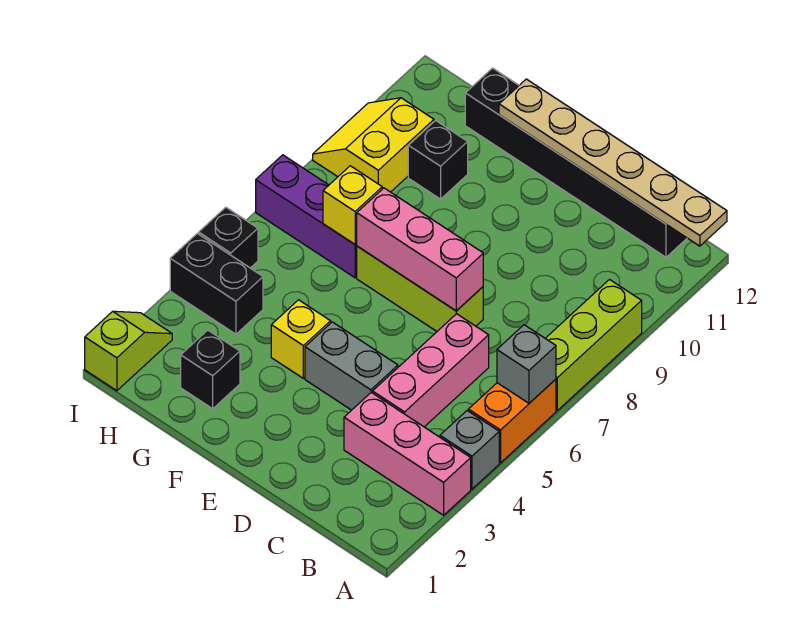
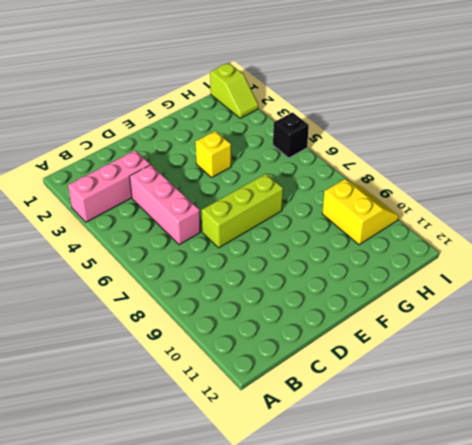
none -> grey brick A4 level 1
none -> orange brick A5:A6 level 1
none -> lime brick A7:A9 level 1

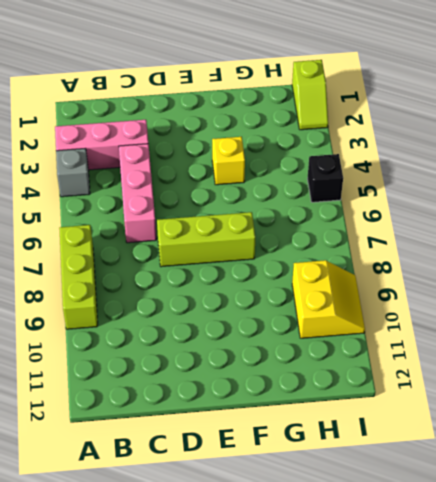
none -> orange brick A5:A6 level 1
none -> black brick B12:G12 level 1
none -> grey brick D4:E4 level 1

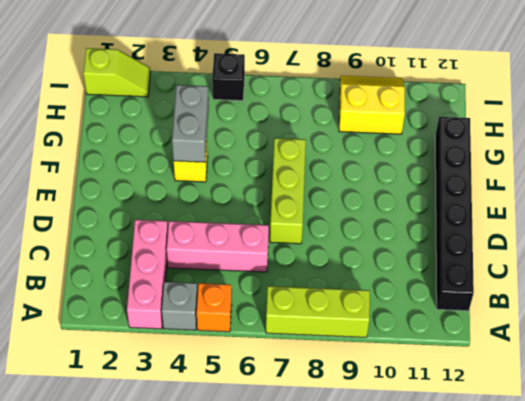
orange brick A5 level 1 -> orange brick A5:A6 level 1
grey brick F4:G4 level 2 -> grey brick D4:E4 level 1
none -> black brick G2 level 1
none -> purple brick G7:I7 level 1
none -> black brick G10 level 1

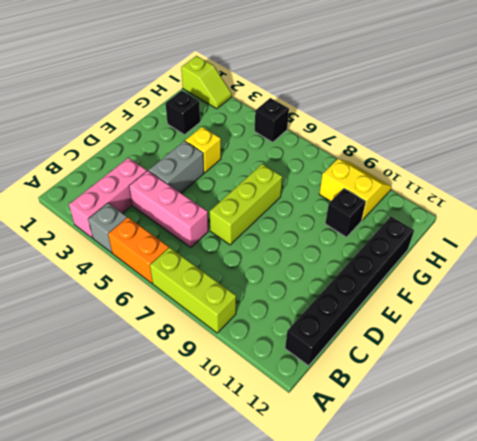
none -> purple brick G7:I7 level 1
none -> black brick H4:I4 level 1
none -> grey brick A6 level 2

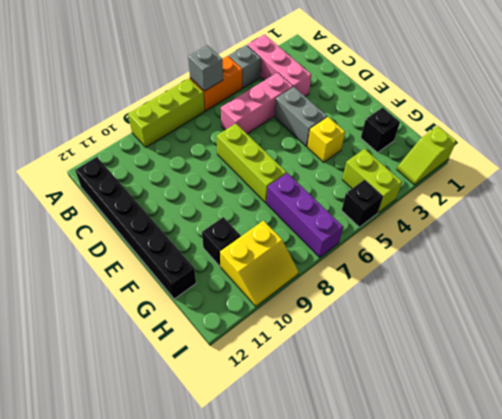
lime brick H4:I4 level 1 -> black brick H4:I4 level 1
none -> tan plate A12:F12 level 2
none -> pink brick D7:F7 level 2
none -> yellow brick G7 level 2

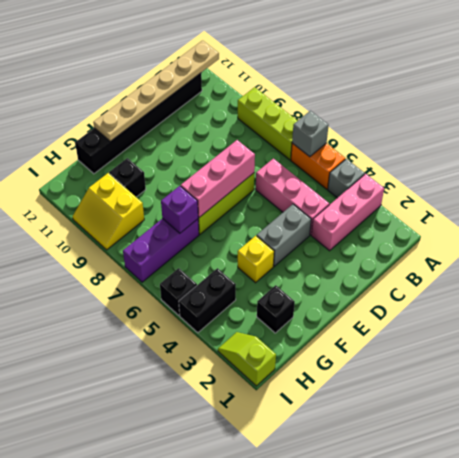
purple brick G7 level 2 -> yellow brick G7 level 2

